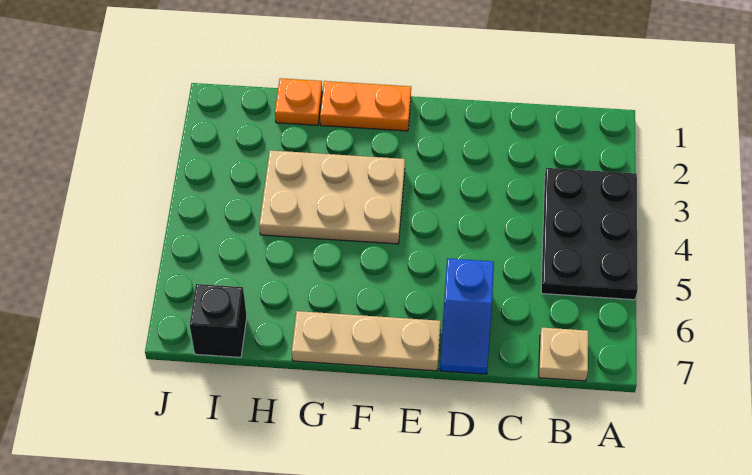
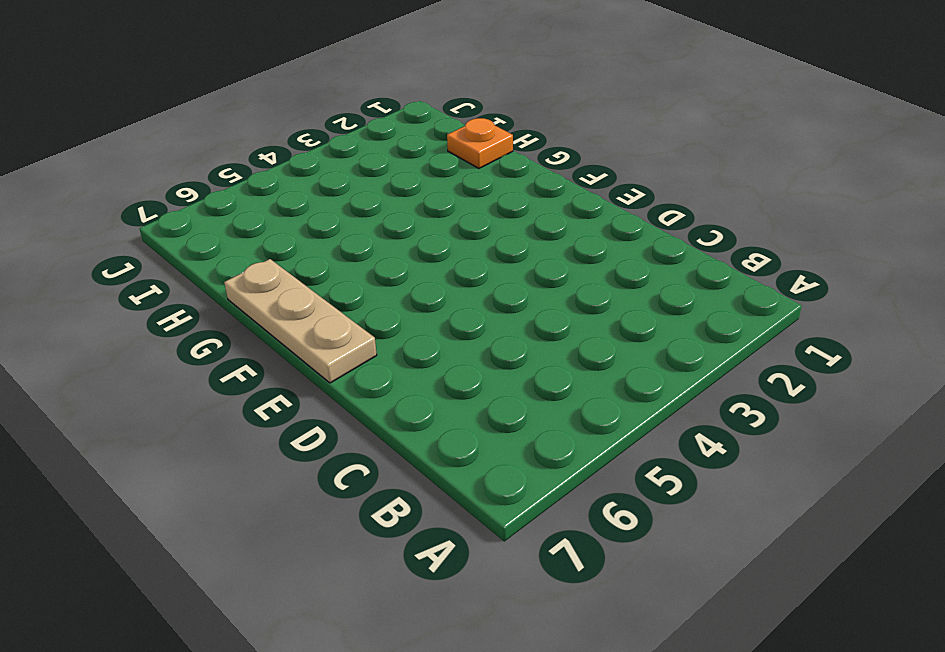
none -> black plate A3:B5 level 1
none -> tan plate B7 level 1

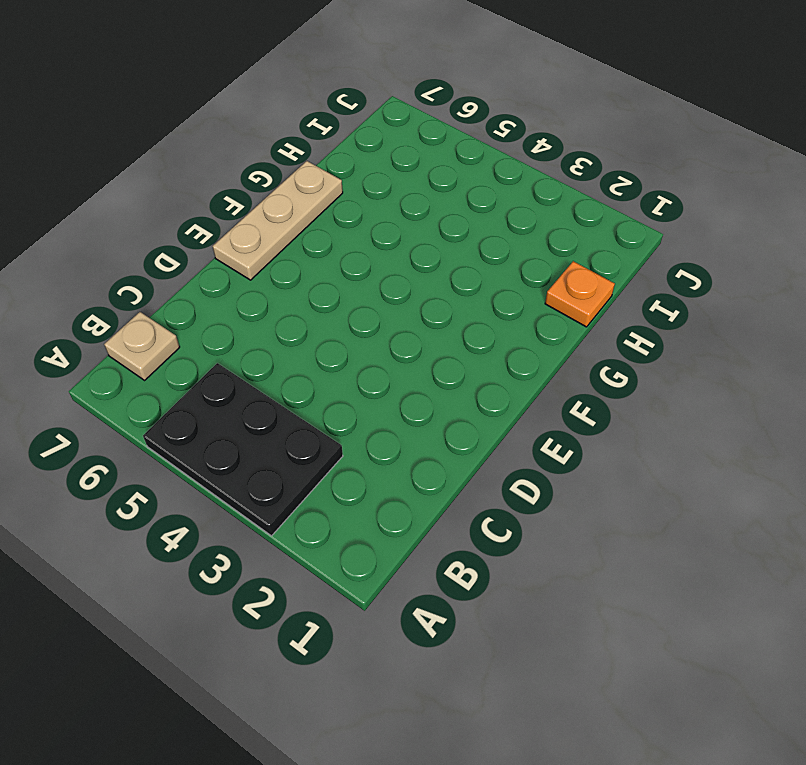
none -> blue slope D6:D7 level 1 top 6
none -> orange plate F1:G1 level 1

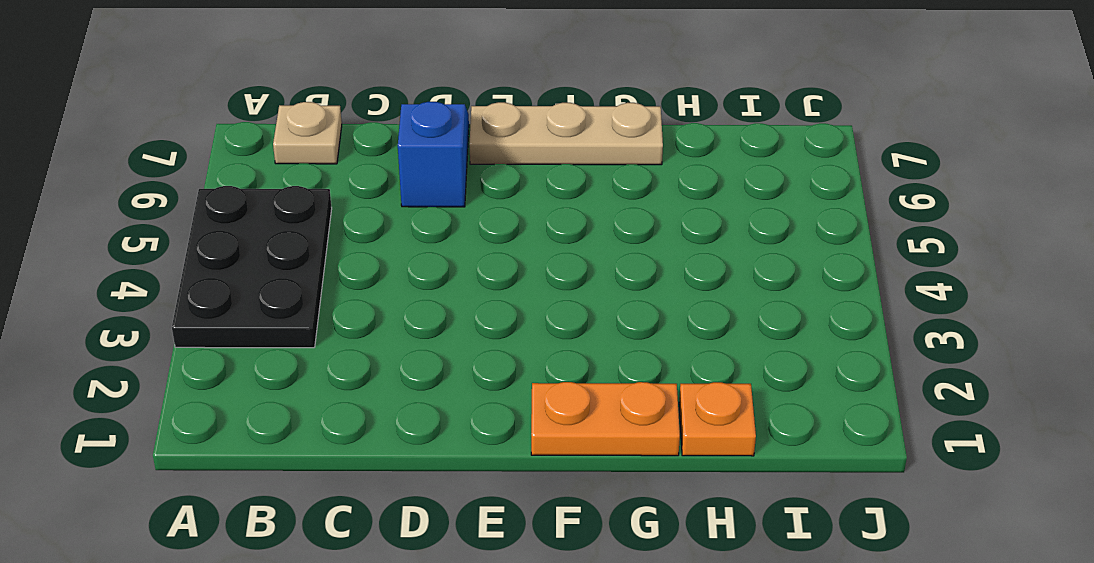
none -> tan plate F3:H4 level 1
none -> black brick I7 level 1

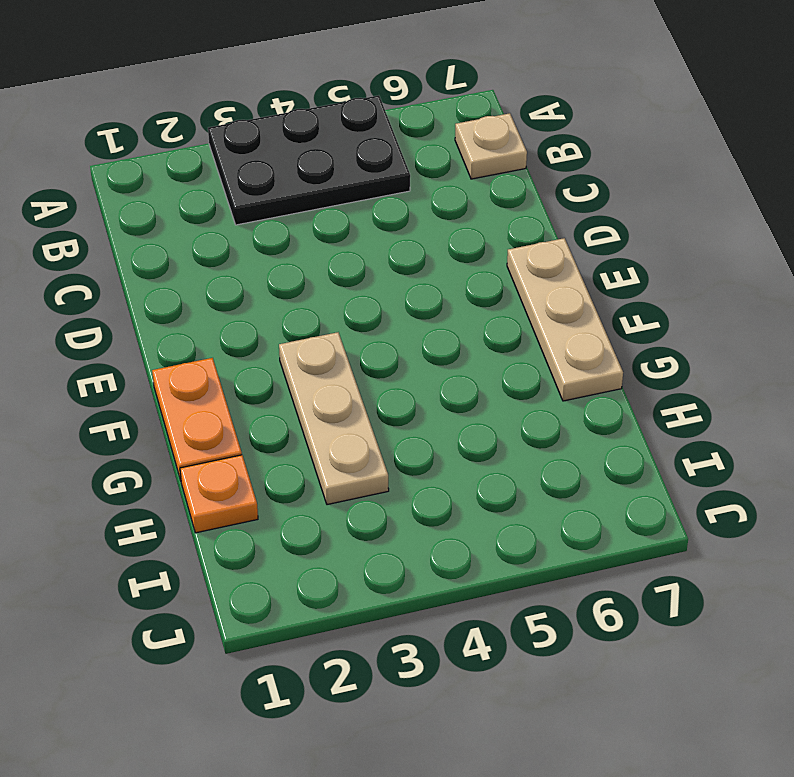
tan plate F3:H3 level 1 -> tan plate F3:H4 level 1
none -> blue slope D6:D7 level 1 top 6
none -> black brick I7 level 1

